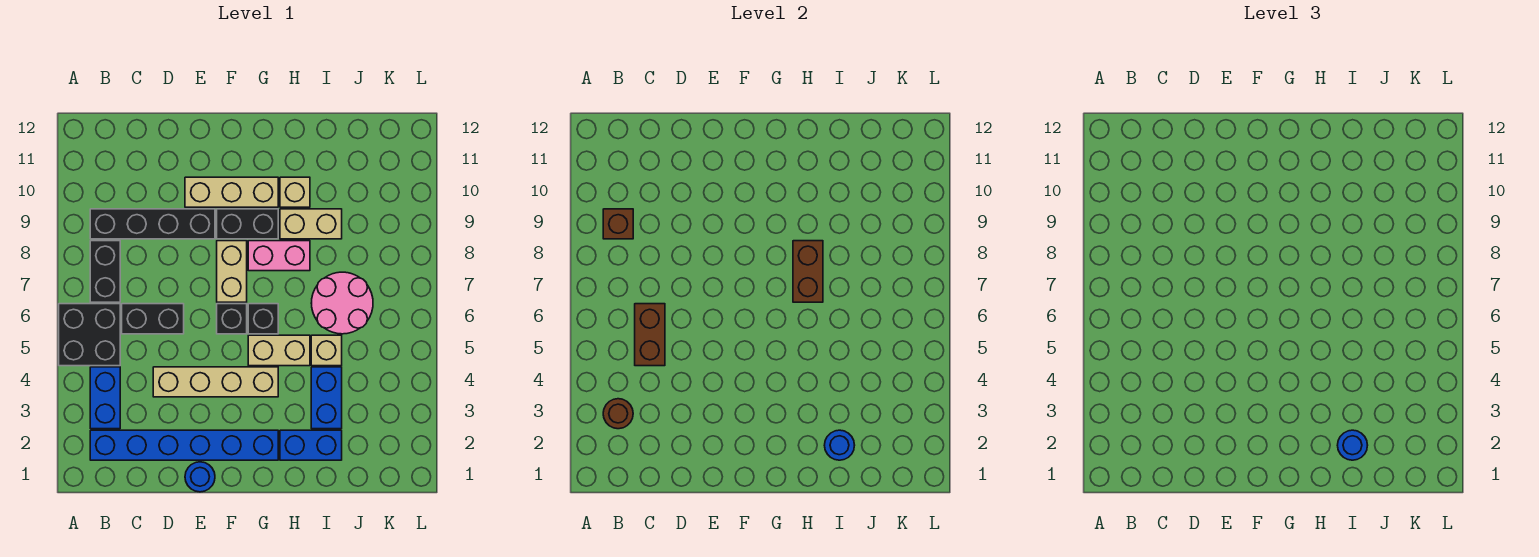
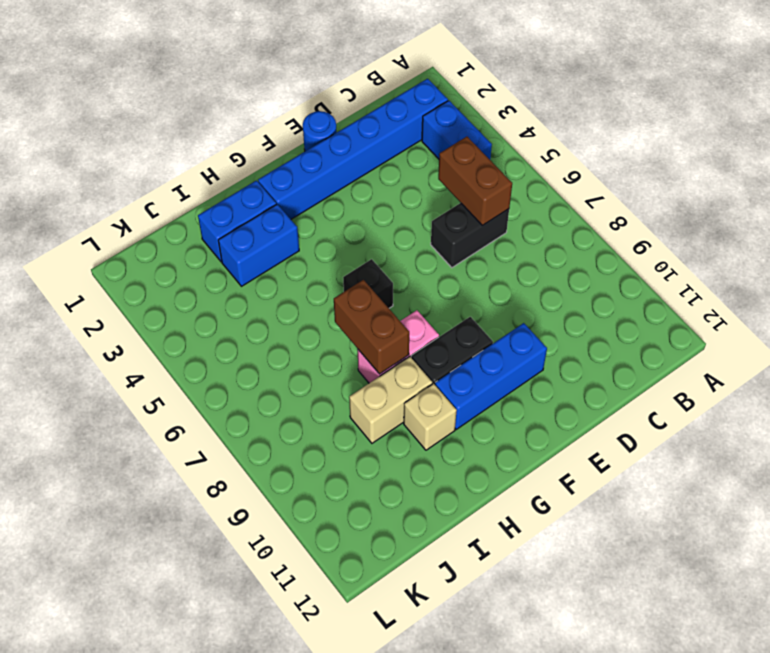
blue brick E10:G10 level 1 -> tan brick E10:G10 level 1
blue brick H3:I3 level 1 -> blue brick I3:I4 level 1
none -> black brick A5:B6 level 1
none -> black brick B7:B8 level 1
none -> black brick B9:E9 level 1

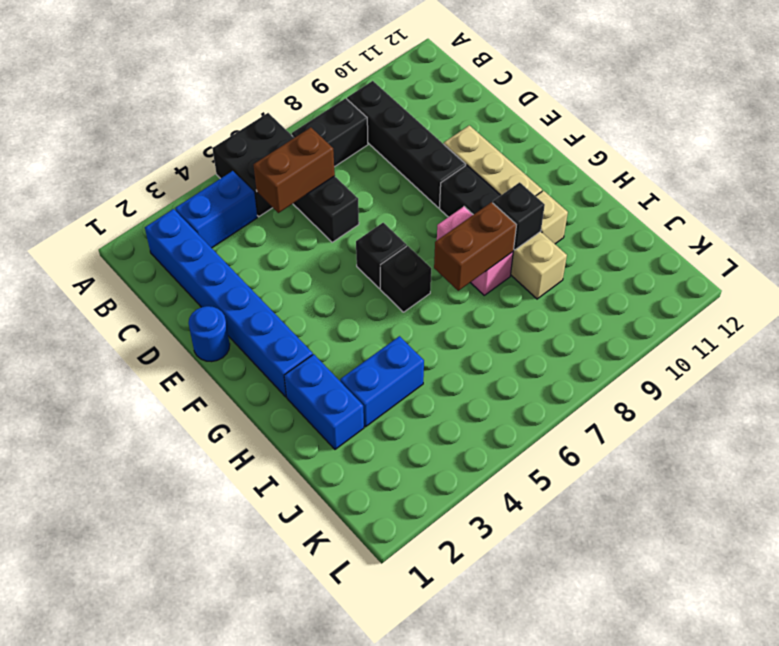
black brick H9 level 2 -> none
none -> tan brick D4:G4 level 1
none -> tan brick F7:F8 level 1
none -> tan brick G5:H5 level 1

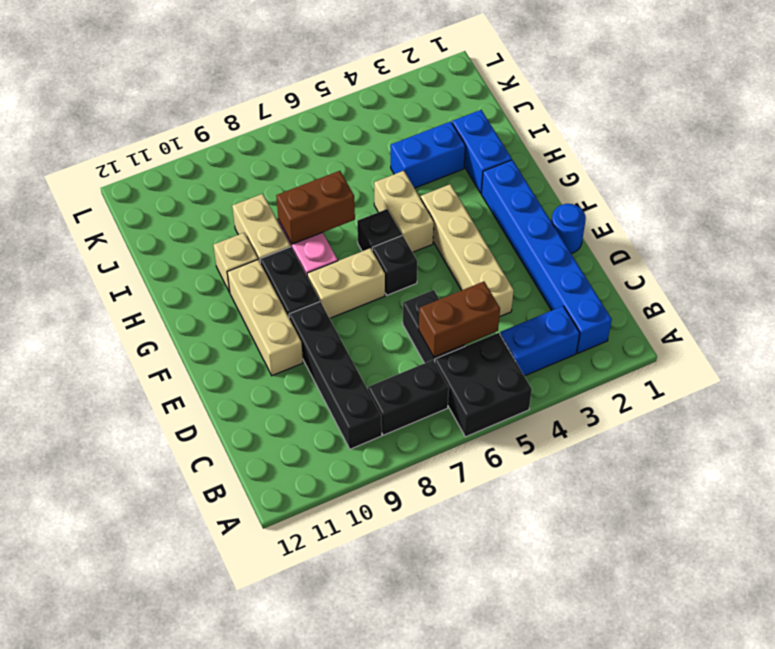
none -> tan brick I5 level 1
none -> pink round brick I6:J7 level 1
none -> brown round brick B3 level 2

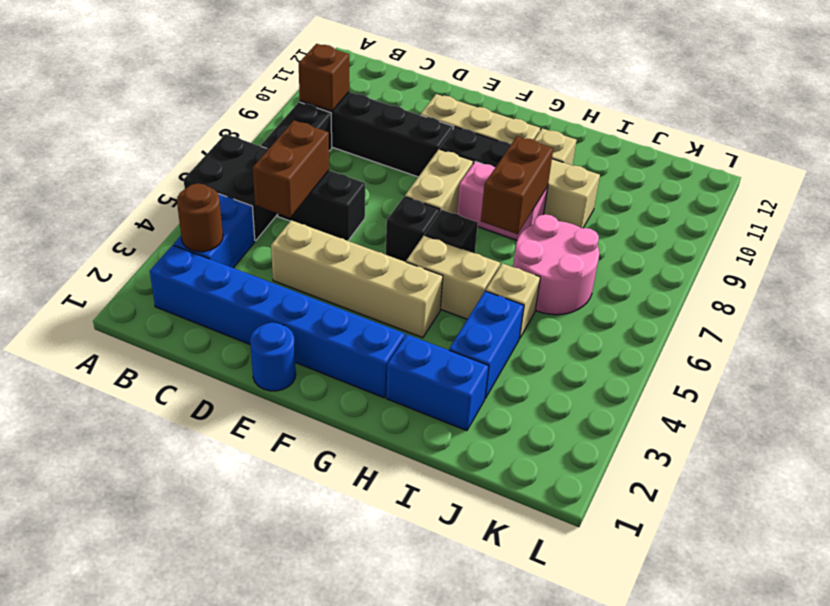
none -> blue round brick I2 level 2
none -> blue round brick I2 level 3

